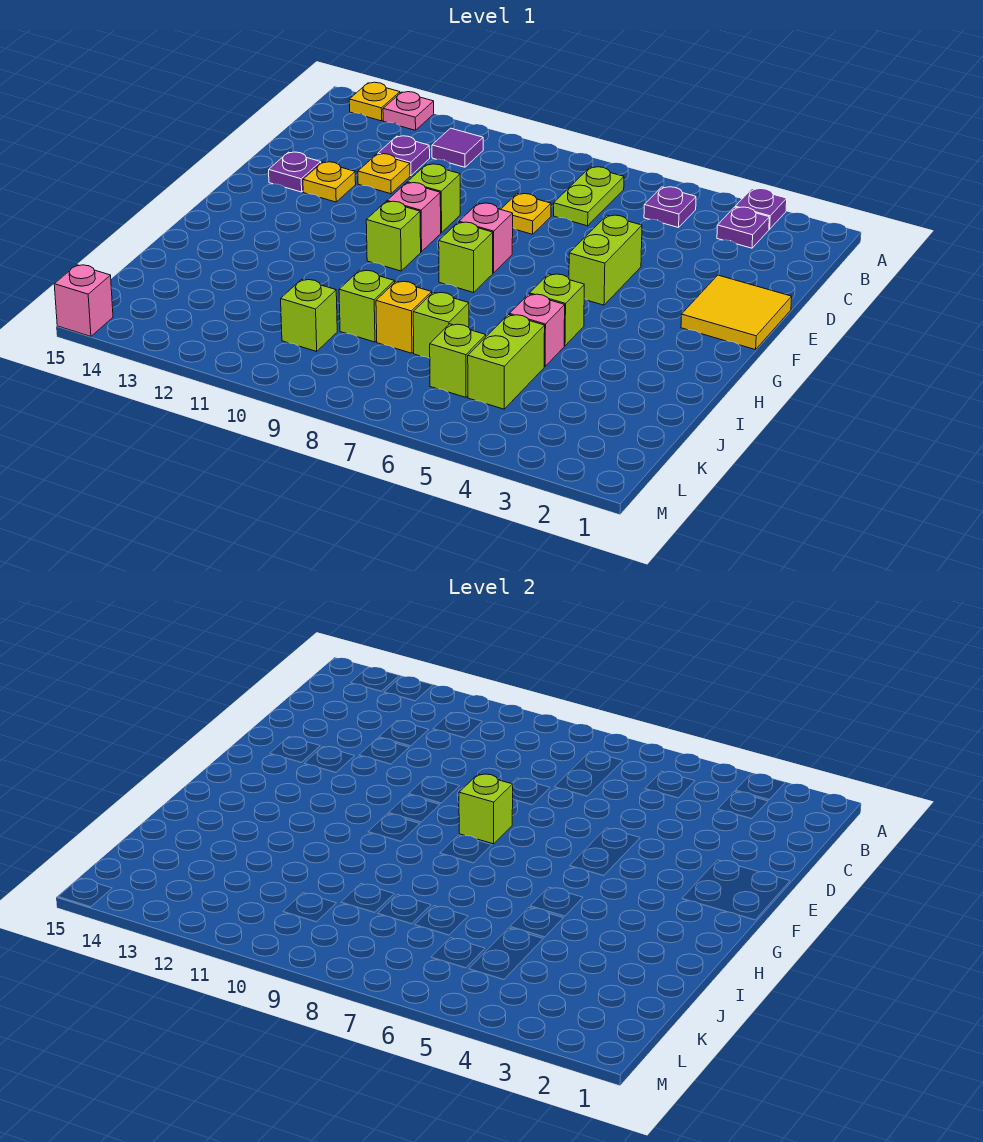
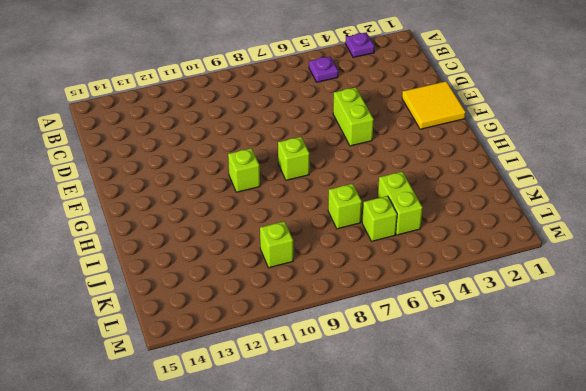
none -> pink plate A13 level 1
none -> yellow plate A14 level 1
none -> purple plate B3 level 1

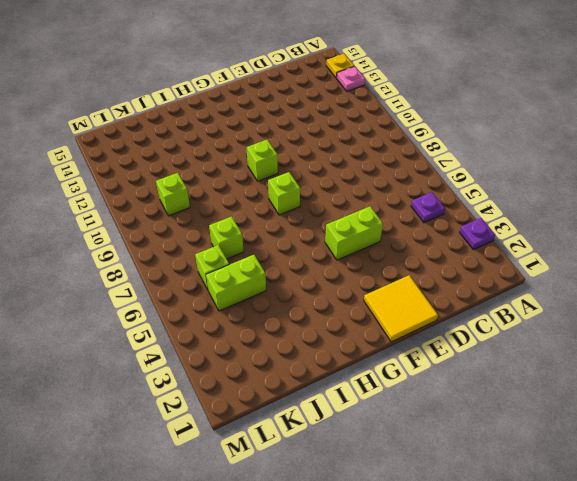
none -> purple plate B3 level 1
none -> lime plate B7:C7 level 1
none -> purple tile B11 level 1

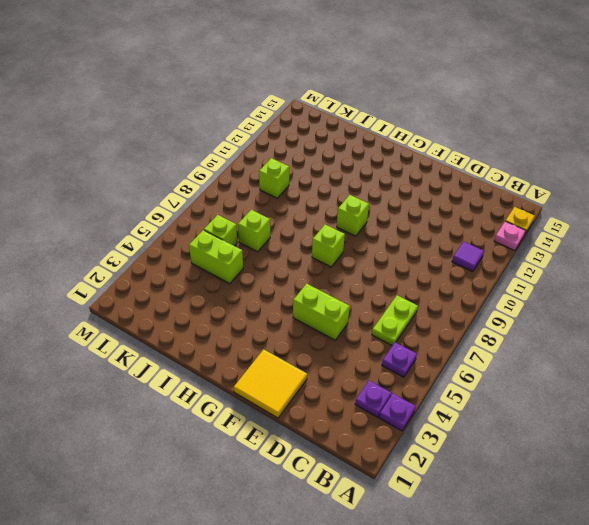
lime plate C6:C7 level 1 -> lime plate B7:C7 level 1
none -> purple plate C12 level 1
none -> yellow plate D8 level 1
none -> yellow plate D12 level 1

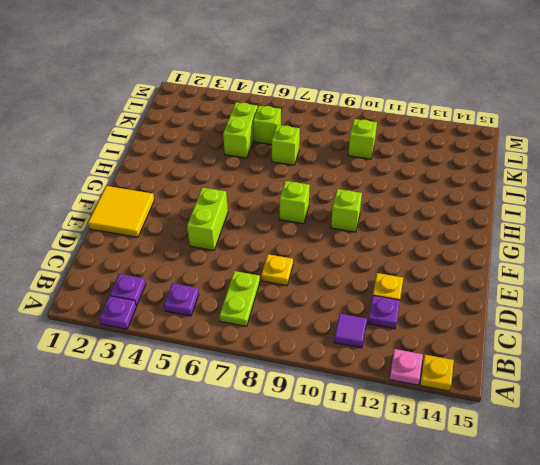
none -> lime brick E10 level 1
none -> yellow plate E13 level 1
none -> purple plate E14 level 1

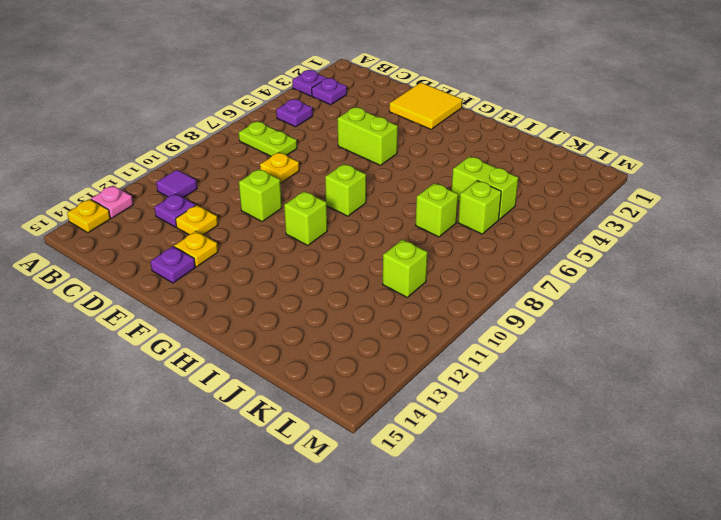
none -> pink brick F8 level 1
none -> pink brick F10 level 1
none -> lime brick H5 level 1

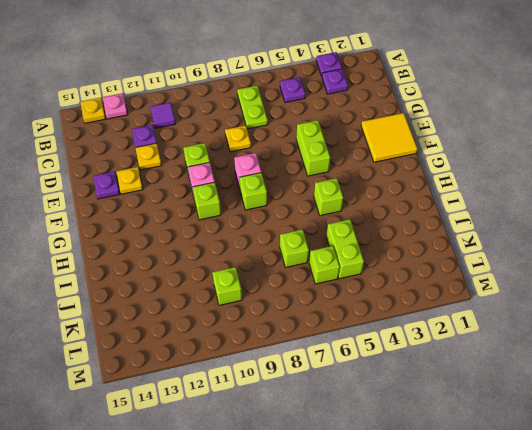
none -> pink brick I5 level 1
none -> yellow brick J8 level 1
none -> lime brick J9 level 1

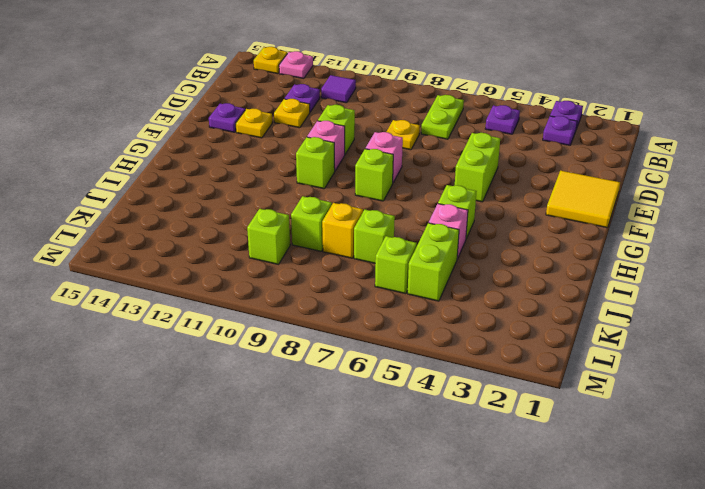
none -> pink brick M15 level 1
none -> lime brick F8 level 2

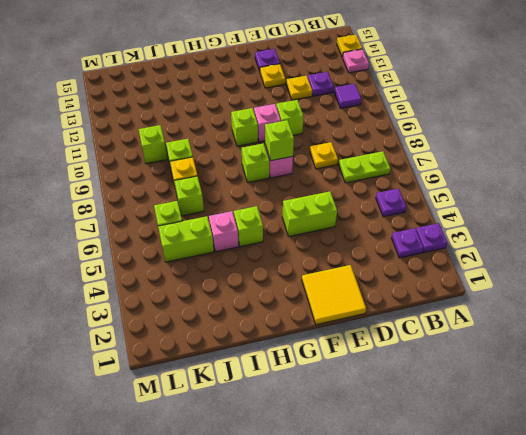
none -> pink brick M15 level 1

